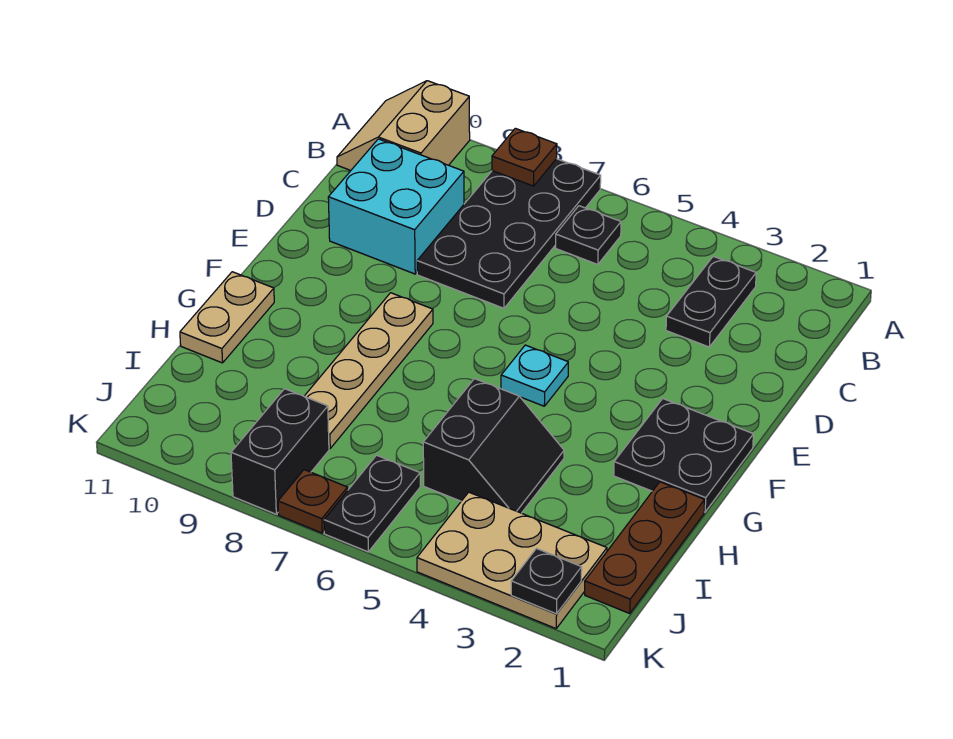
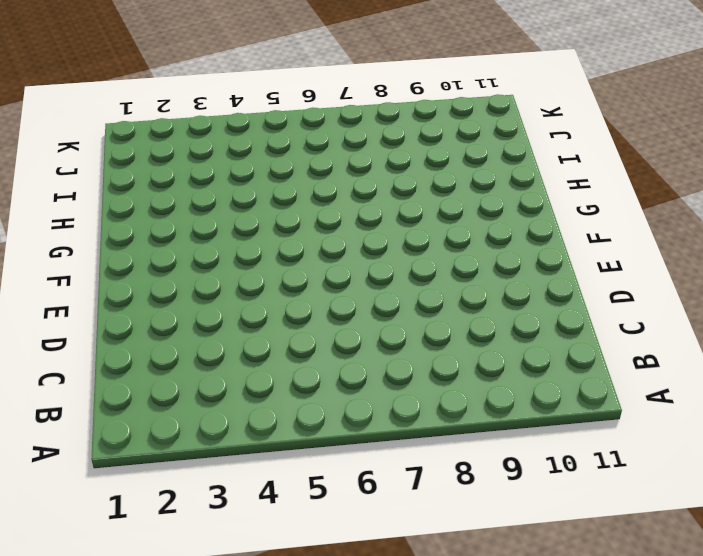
none -> black plate A7:D8 level 1
none -> tan slope A10:B11 level 1 top 10
none -> black plate B3:C3 level 1

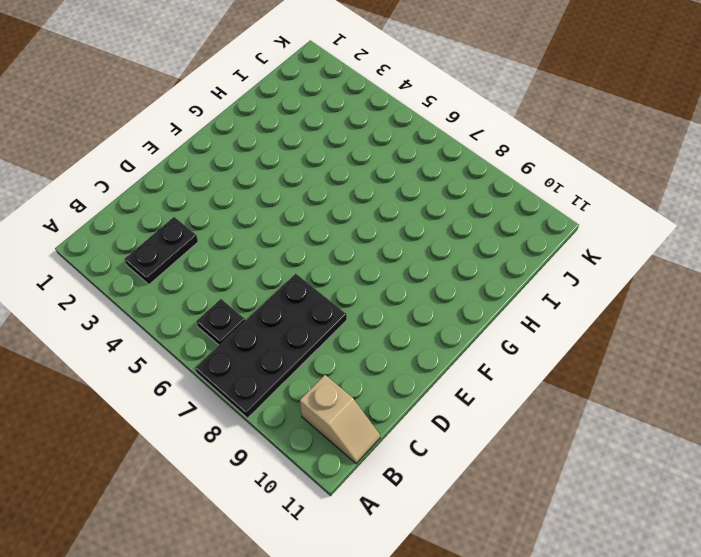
tan slope B10:B11 level 1 top 10 -> tan slope A10:B11 level 1 top 10
none -> cyan brick C9:D10 level 1
none -> black plate F1:G2 level 1
none -> cyan plate F5 level 1

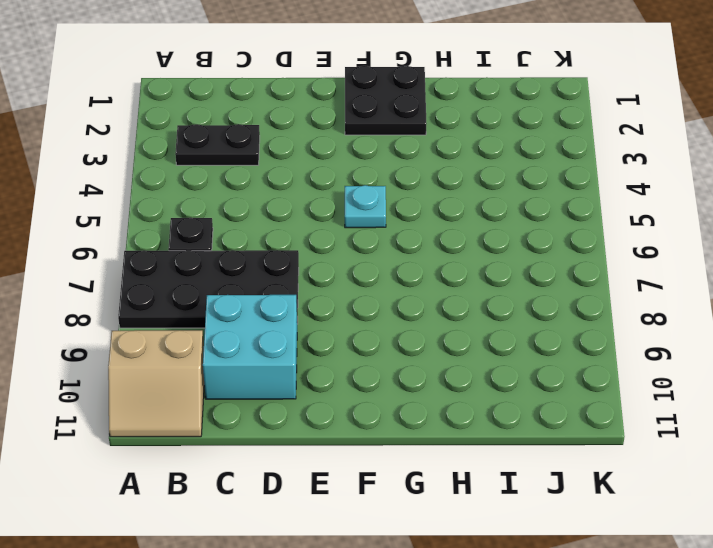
none -> tan plate F8:I8 level 1
none -> tan plate G11:H11 level 1
none -> brown plate H1:J1 level 1

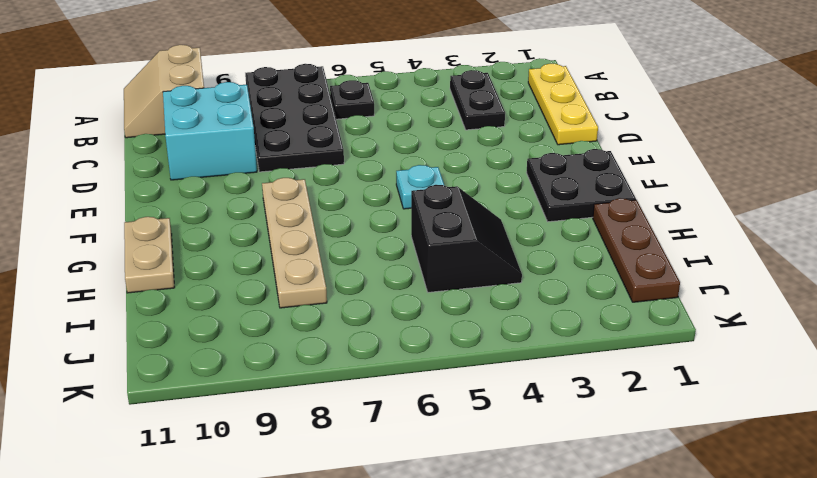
yellow plate B1:D1 level 1 -> none
none -> tan plate J2:K4 level 1
none -> black plate J6:K6 level 1
none -> black brick J8:K8 level 1

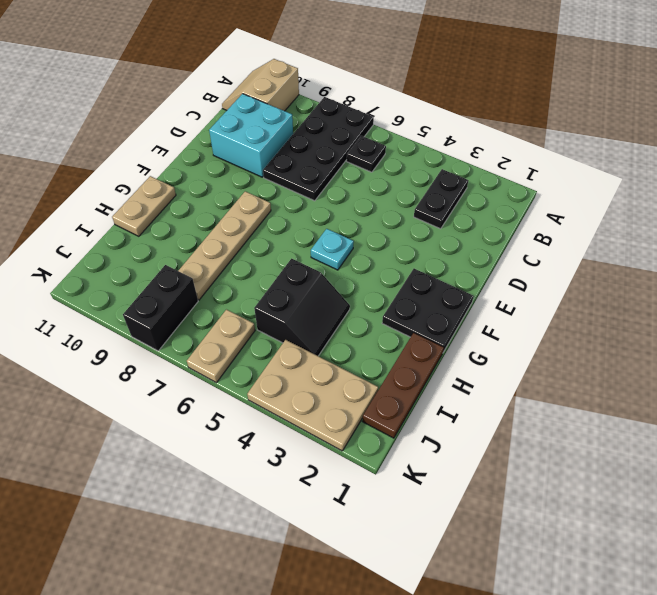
tan plate J6:K6 level 1 -> black plate J6:K6 level 1
none -> brown plate K7 level 1
none -> brown plate A8 level 2
none -> black plate K2 level 2

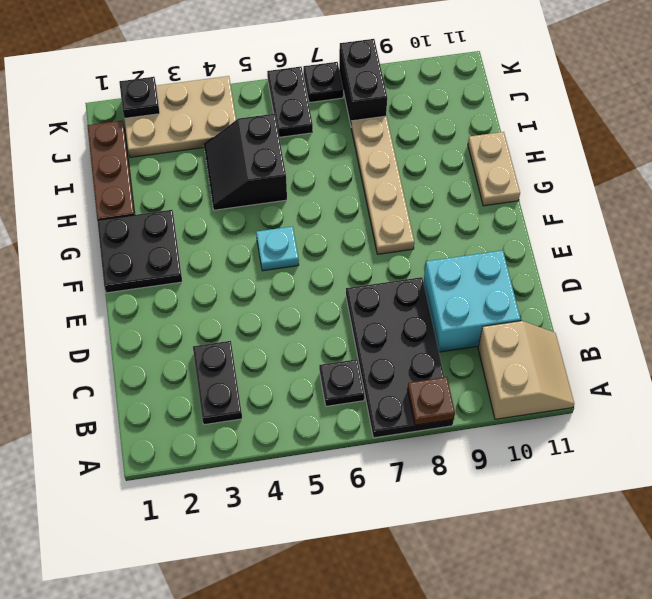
black plate K7 level 1 -> brown plate K7 level 1

